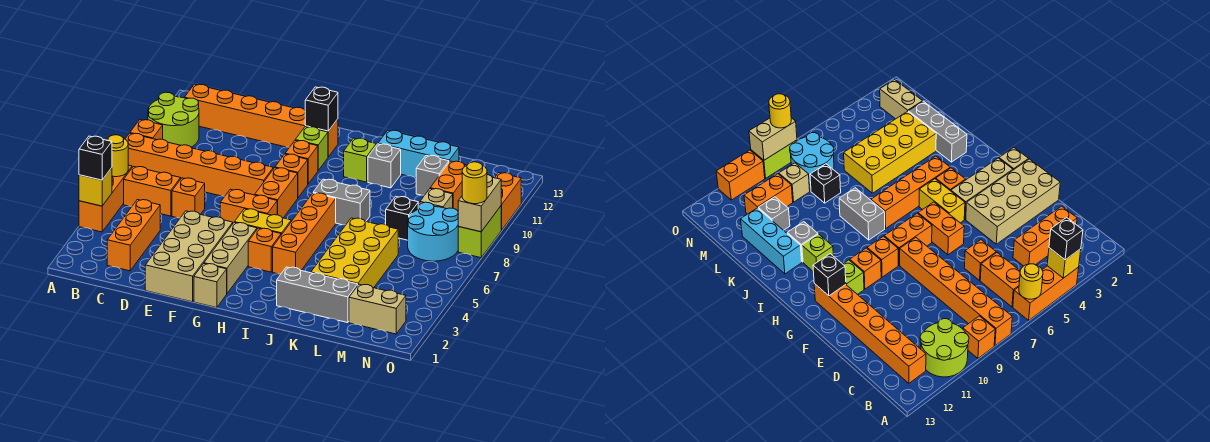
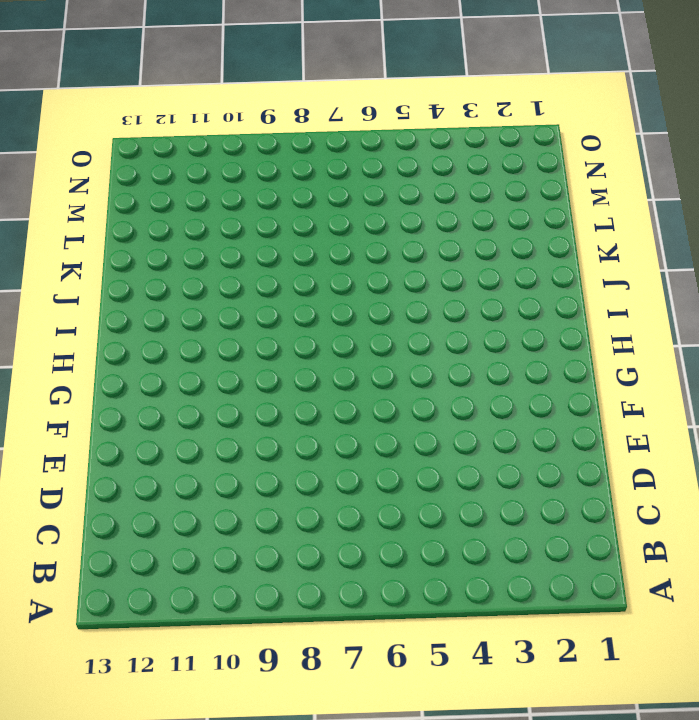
none -> orange brick A4:A6 level 1
none -> orange brick A8:F8 level 1
none -> orange brick A9 level 1
none -> lime round brick A10:B11 level 1

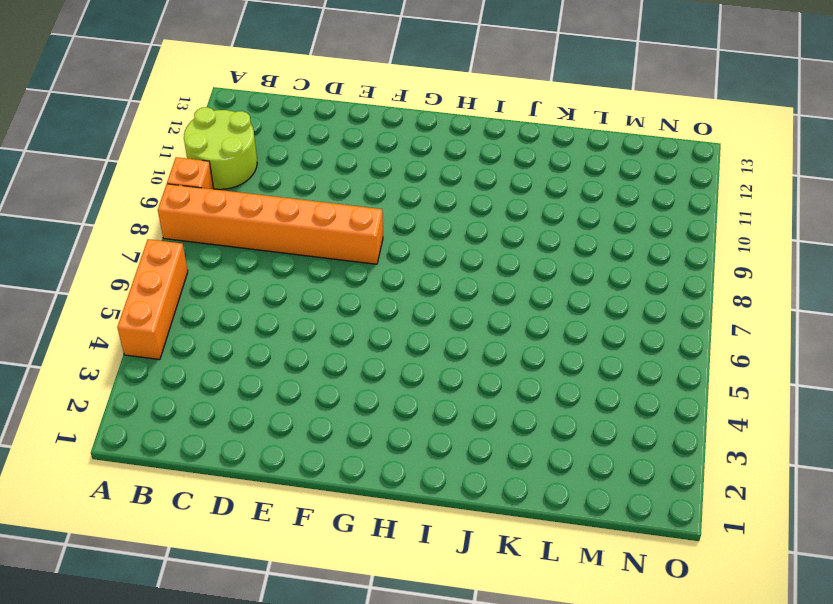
none -> orange brick B6:C6 level 1
none -> orange brick B12:G12 level 1
none -> orange brick C2:C4 level 1
none -> orange brick D6 level 1

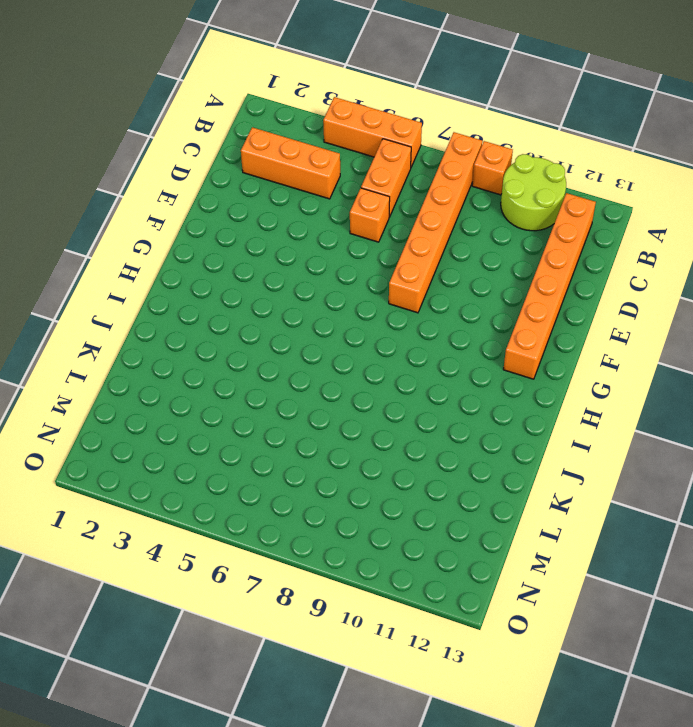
none -> tan brick E1:F4 level 1
none -> orange brick F6:G6 level 1
none -> tan brick G1 level 1
none -> tan brick G2:G4 level 1

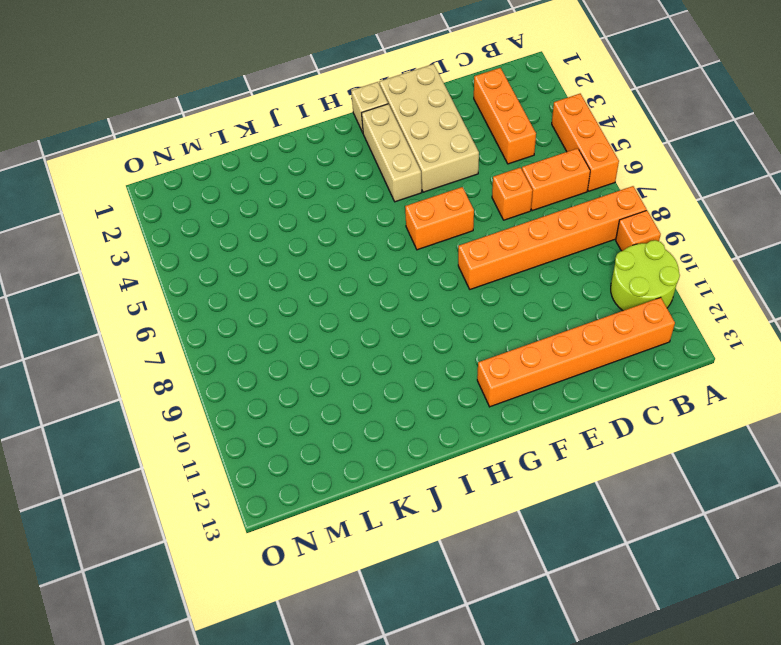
none -> yellow brick G5:H5 level 1
none -> orange brick G7:G8 level 1
none -> orange brick G9 level 1
none -> orange brick G10 level 1

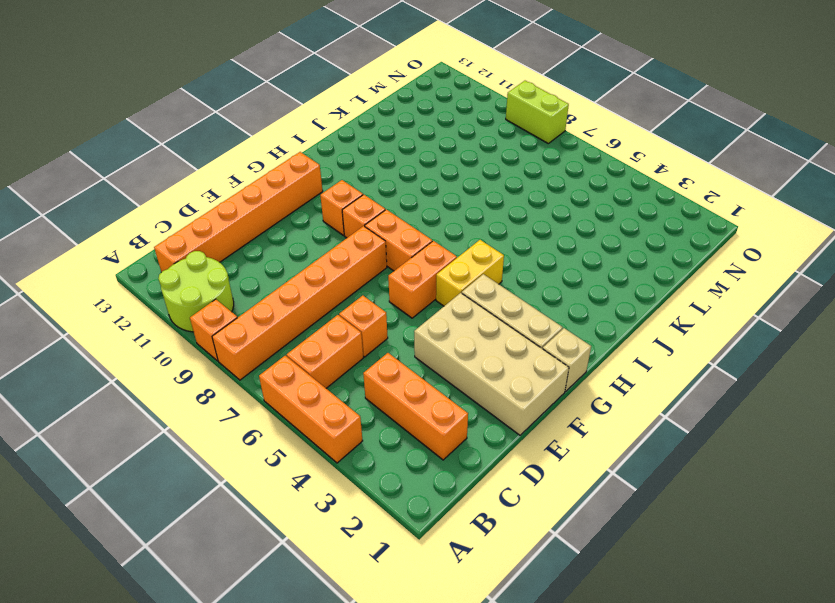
none -> lime brick G11 level 1
none -> orange brick H4 level 1
none -> orange brick I4:I7 level 1
none -> grey brick I8:J8 level 1

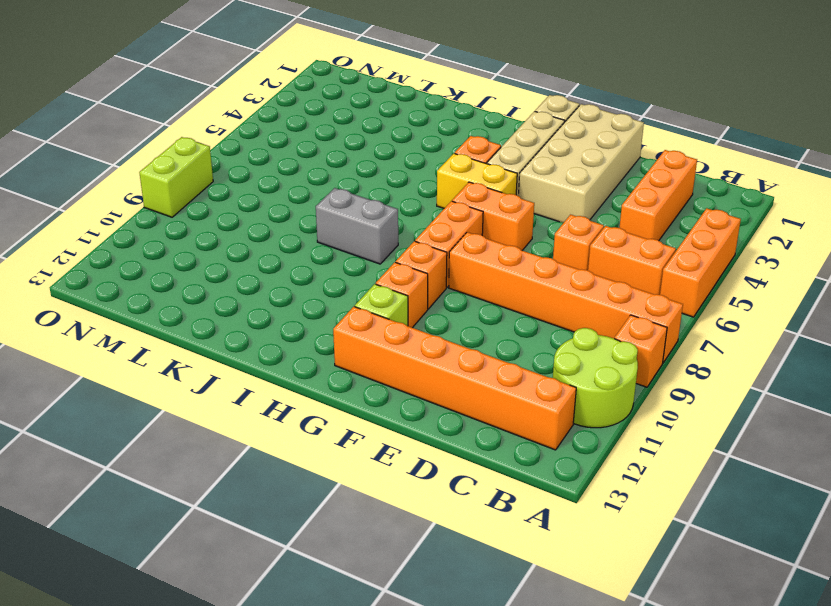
none -> orange brick I4:I7 level 1
none -> lime brick I11 level 1
none -> grey brick J2:L2 level 1
none -> grey brick J11 level 1

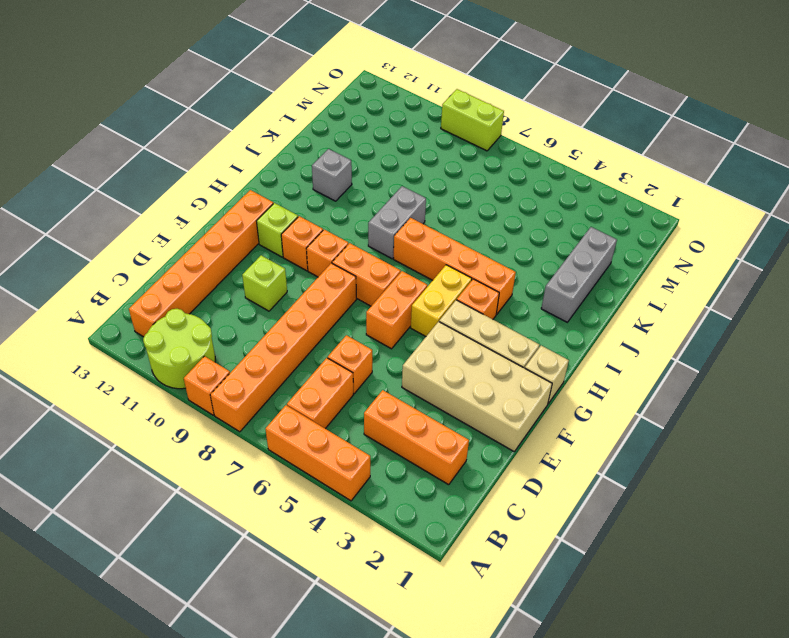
lime brick E10 level 1 -> lime brick I11 level 1
none -> cyan brick J12:L12 level 1
none -> yellow brick K3:L6 level 1
none -> black brick L8 level 1
none -> grey brick L11 level 1

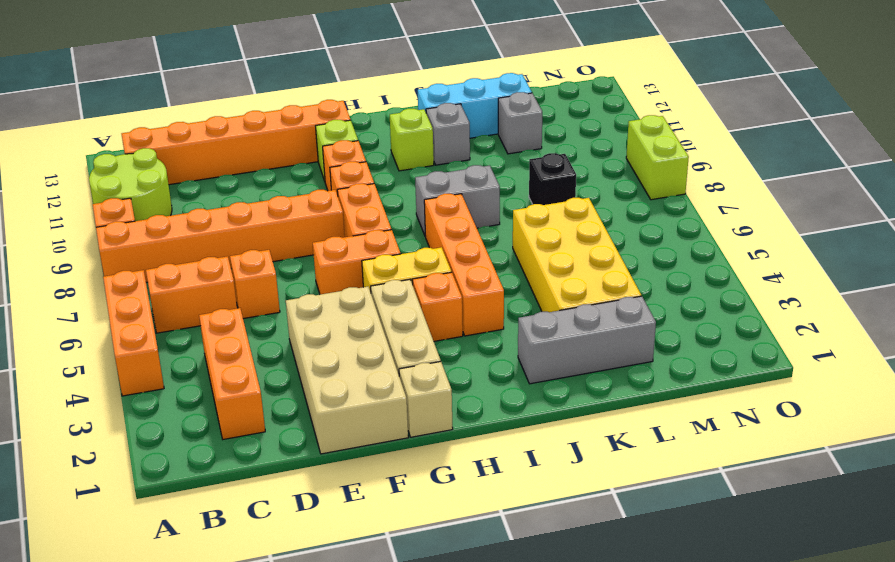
none -> tan brick M2:N2 level 1
none -> cyan round brick M7:N8 level 1
none -> tan brick M9 level 1
none -> orange brick M10:M11 level 1

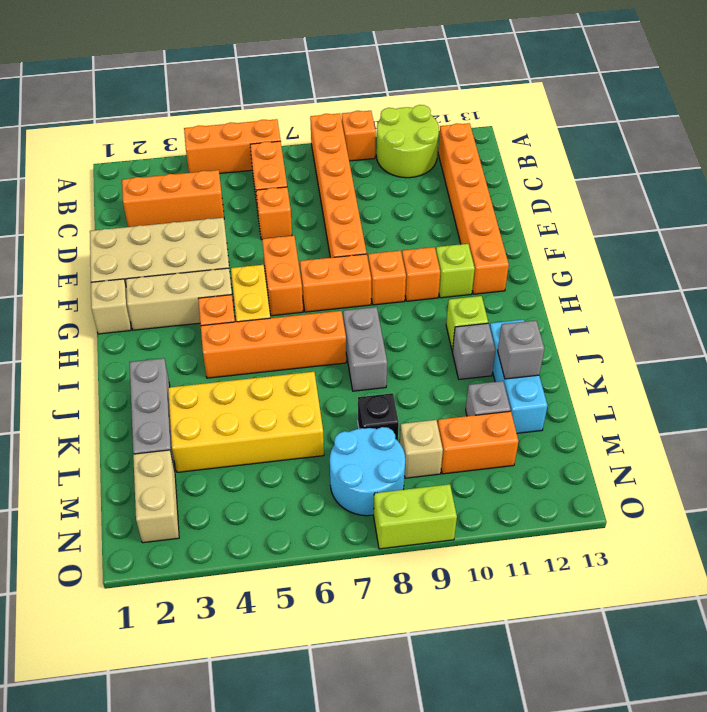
grey brick K12 level 2 -> none
none -> orange brick O10:O11 level 1
none -> yellow brick A4 level 2
none -> yellow round brick A6 level 2
none -> black brick G12 level 2

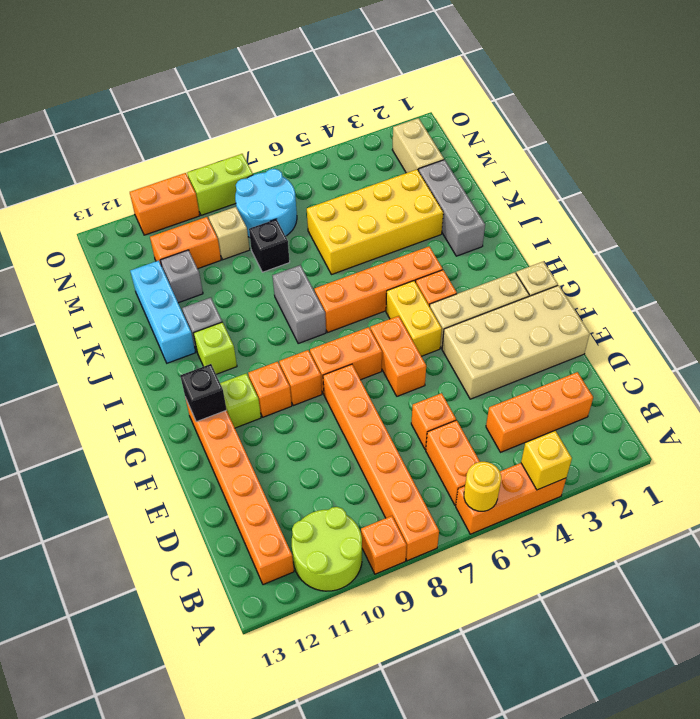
none -> tan brick O8:O9 level 2
none -> black brick A4 level 3
none -> yellow round brick O8 level 3

